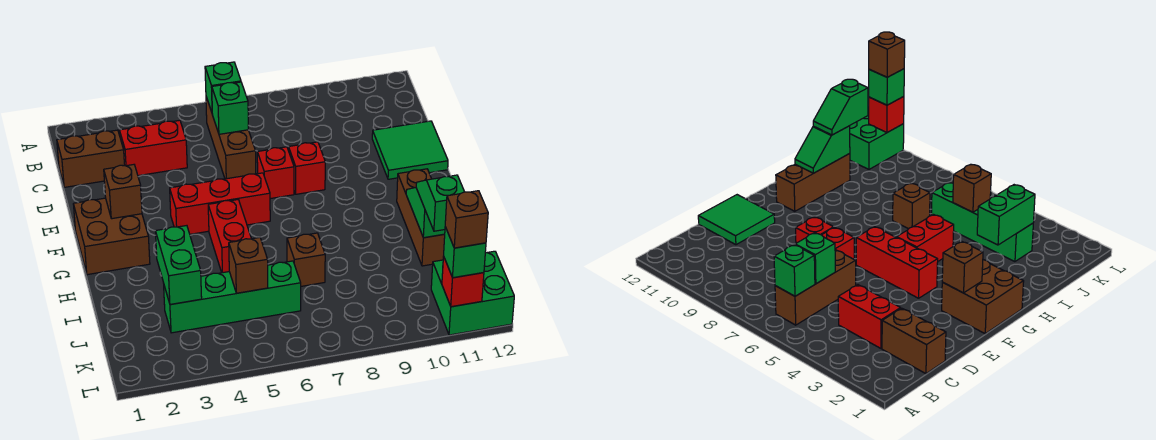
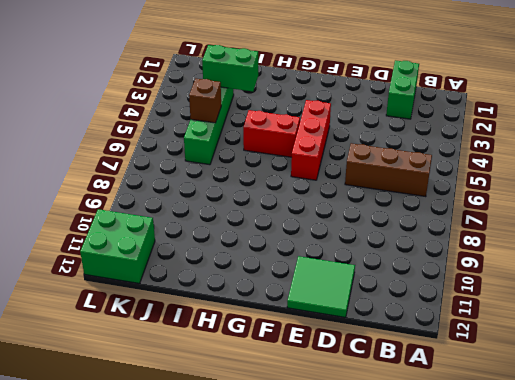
green brick C1:C2 level 1 -> brown brick C1:C2 level 1
none -> red brick C3:C4 level 1
none -> red brick E7 level 1
none -> red brick E8 level 1

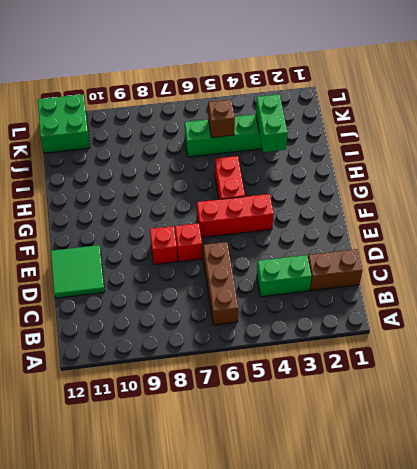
green brick C3:C4 level 1 -> red brick C3:C4 level 1
none -> brown brick F1:G2 level 1
none -> brown brick G11:I11 level 1
none -> brown brick I7 level 1

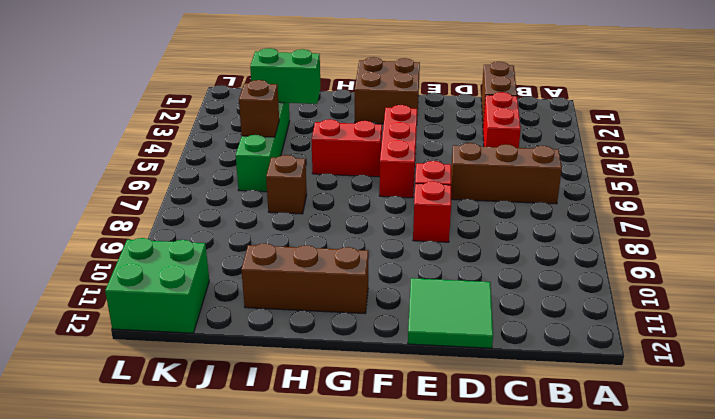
none -> green brick B6 level 2
none -> green brick C6 level 2
none -> brown brick F2 level 2

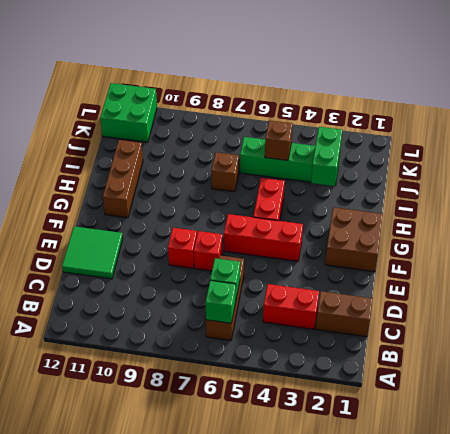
none -> brown brick F2 level 2
none -> green slope H11:I11 level 2 top I
none -> red brick L11 level 2

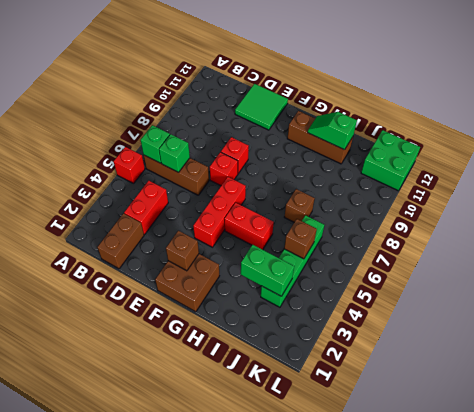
red brick A5 level 1 -> red brick L11 level 2
none -> green slope I11:J11 level 3 top J
none -> green brick L11 level 3
none -> brown brick L11 level 4

